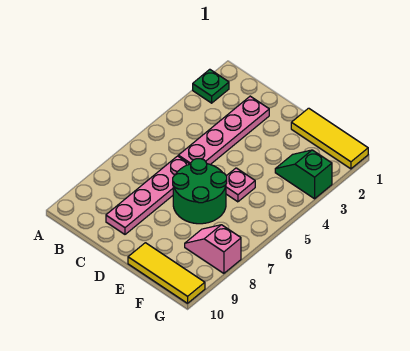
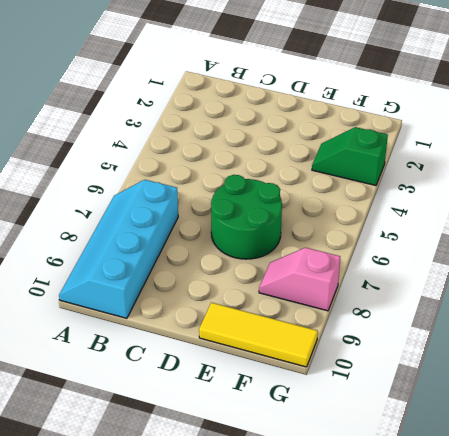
cyan slope A7:B10 level 1 top B -> none
none -> green plate A2 level 1
none -> pink plate C2:C5 level 1

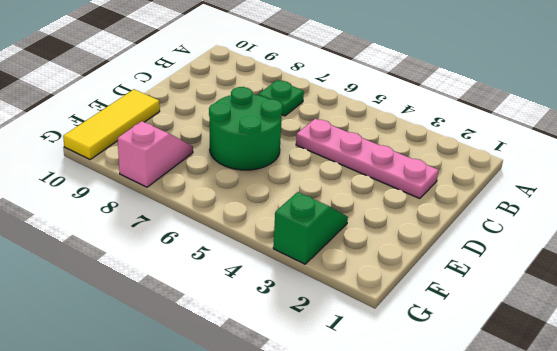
green plate B7 level 1 -> green plate A2 level 1
none -> pink plate C6:C9 level 1
none -> yellow tile E1:G1 level 1

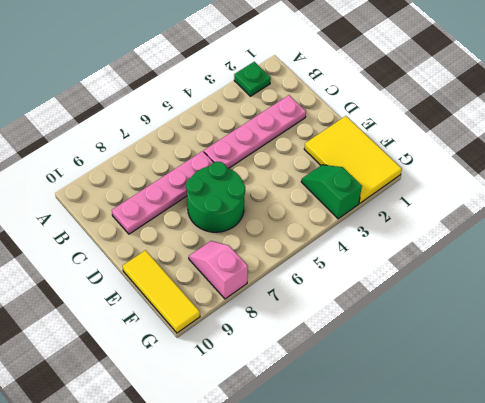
yellow tile E1:G2 level 1 -> yellow tile E1:G1 level 1
none -> pink plate E5 level 1

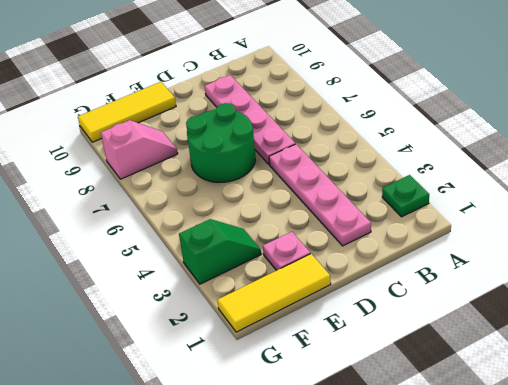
pink plate E2 level 1 -> pink plate E5 level 1

